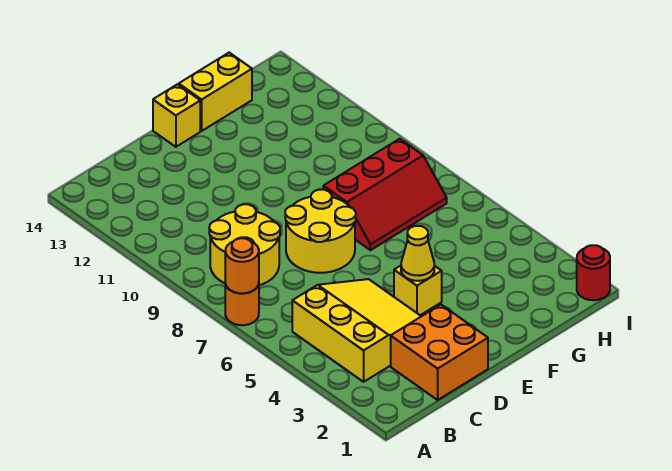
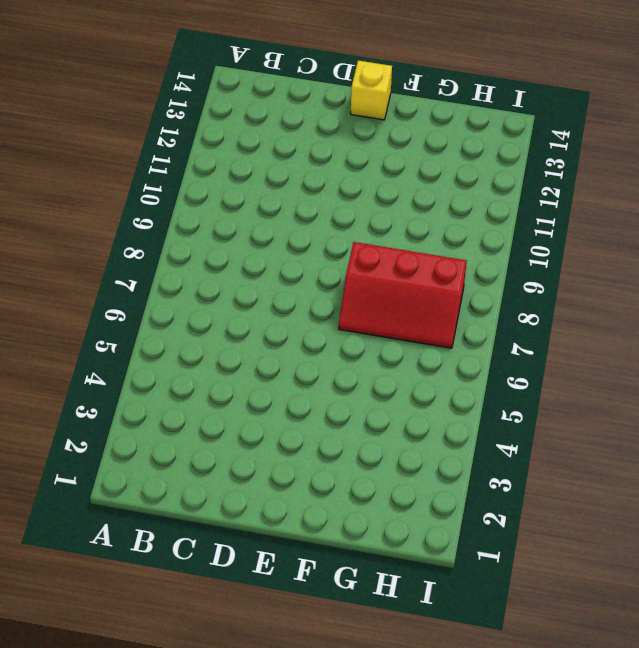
none -> orange round brick A7 level 1
none -> yellow slope B3:D5 level 1 top B
none -> yellow round brick B8:C9 level 1

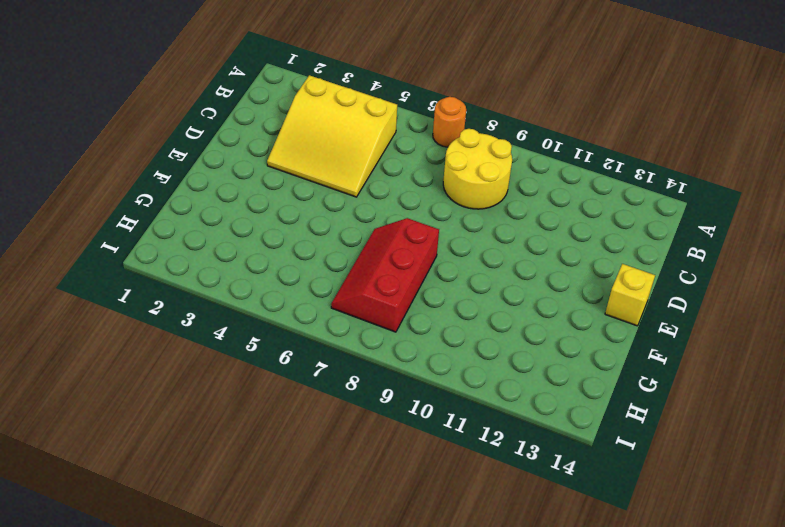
none -> orange brick C1:D2 level 1
none -> yellow round brick D7:E8 level 1
none -> yellow brick E4 level 1

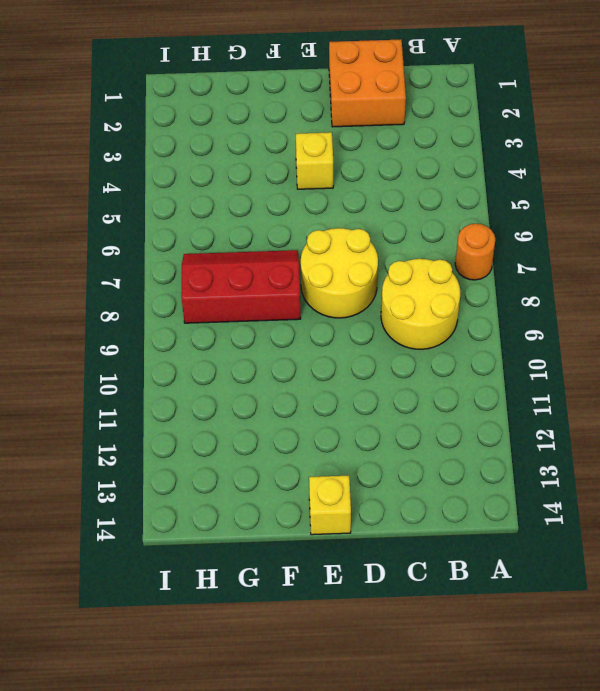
none -> yellow slope B3:D5 level 1 top B
none -> yellow brick F14:G14 level 1
none -> red round brick I1 level 1

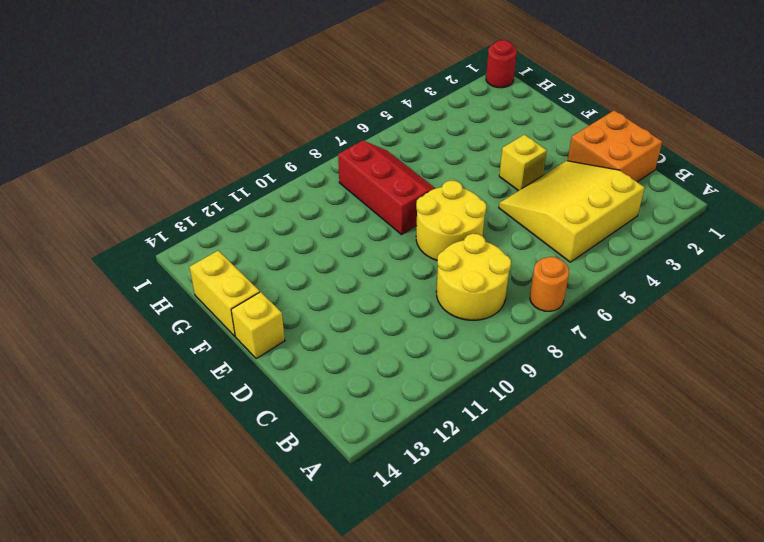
none -> orange round brick A7 level 2
none -> yellow cone E4 level 2

